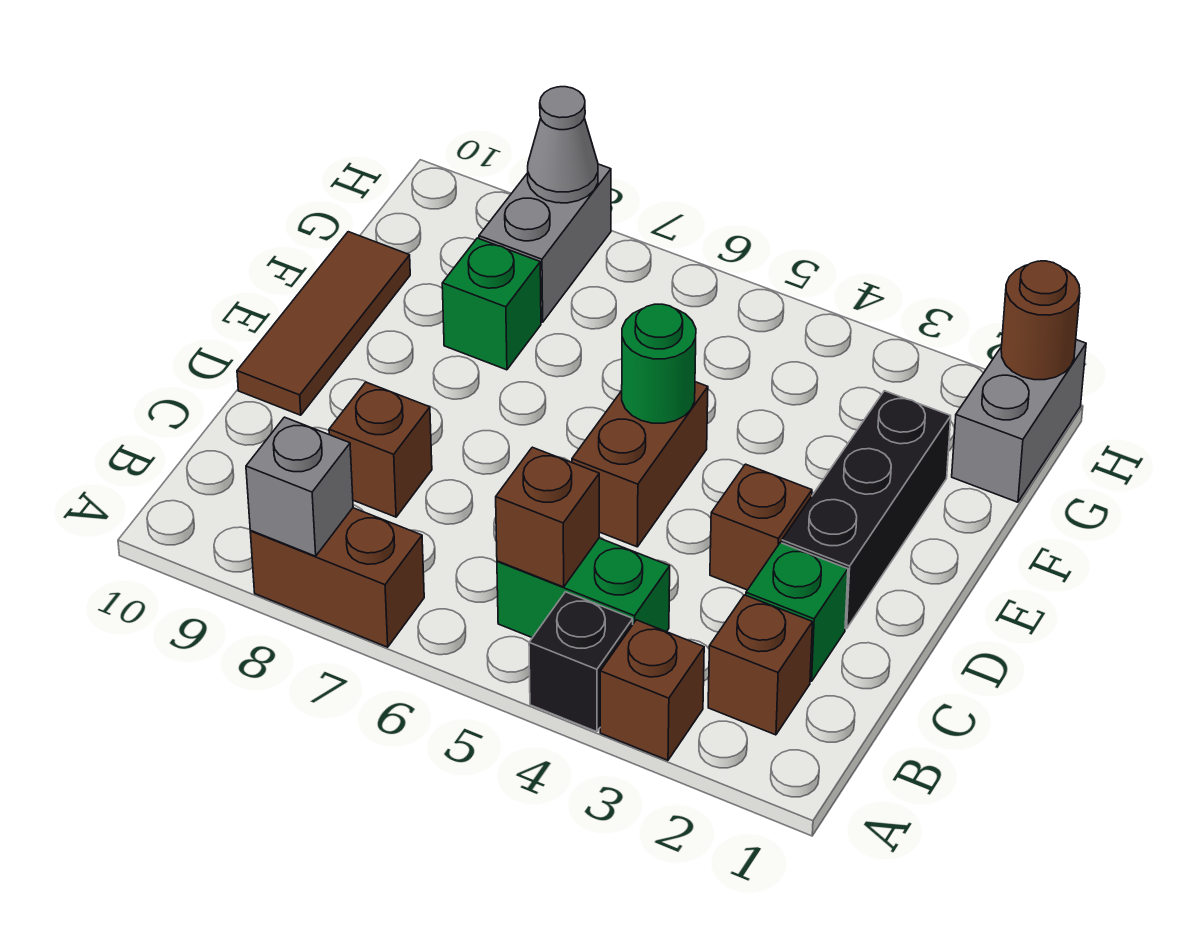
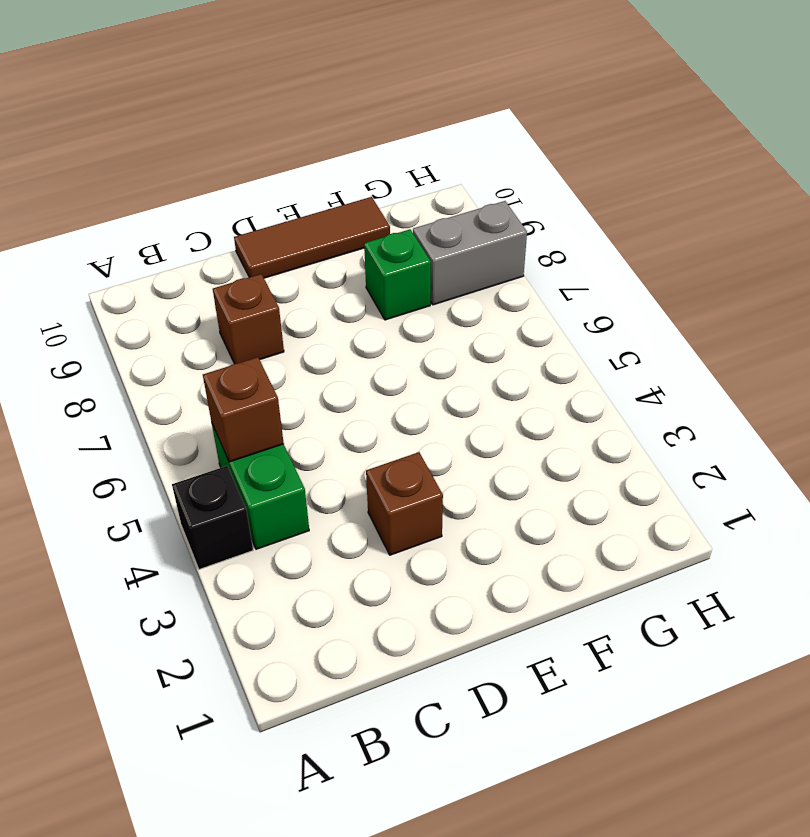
none -> brown brick A3 level 1
none -> brown brick A7:A8 level 1
none -> brown brick B2 level 1

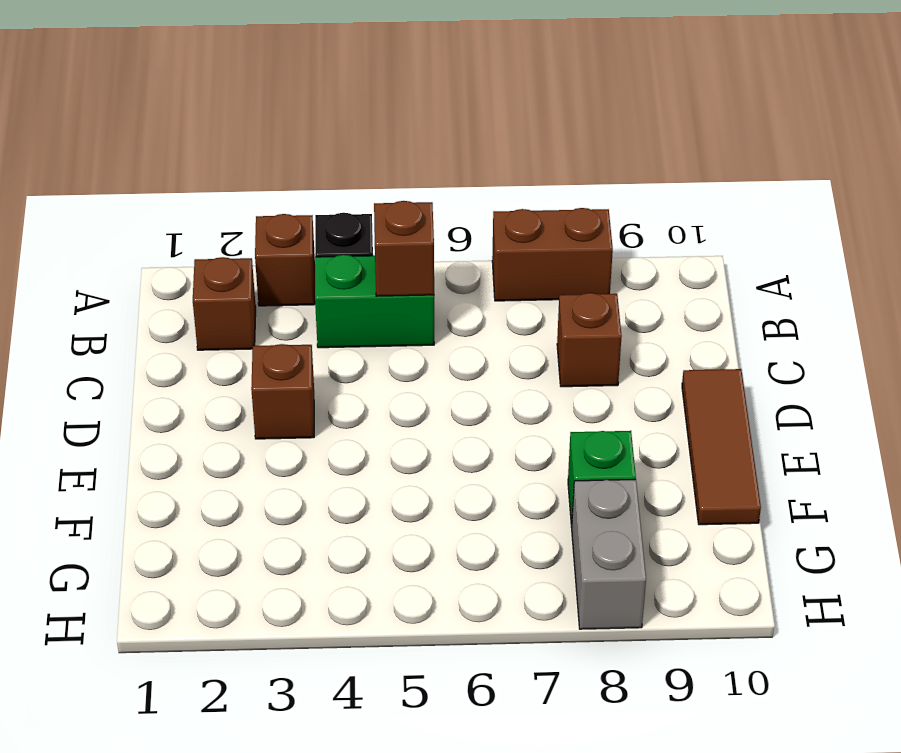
none -> green brick C2 level 1
none -> black brick D2:F2 level 1
none -> brown brick D5:E5 level 1

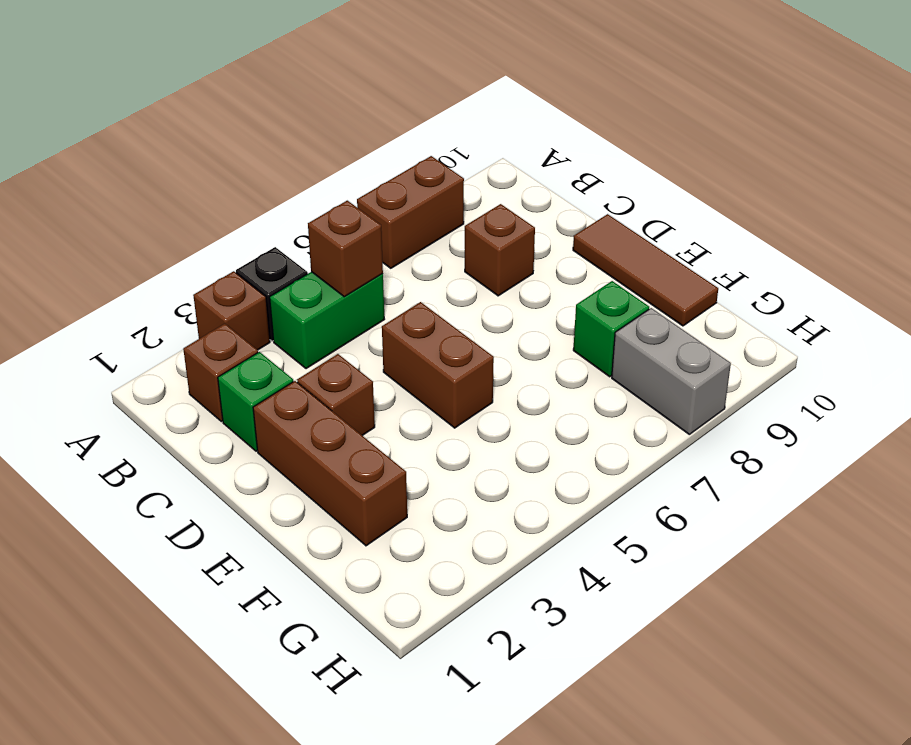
brown brick D2:F2 level 1 -> black brick D2:F2 level 1
none -> grey brick G1:H1 level 1
none -> grey brick A8 level 2
none -> green round brick E5 level 2

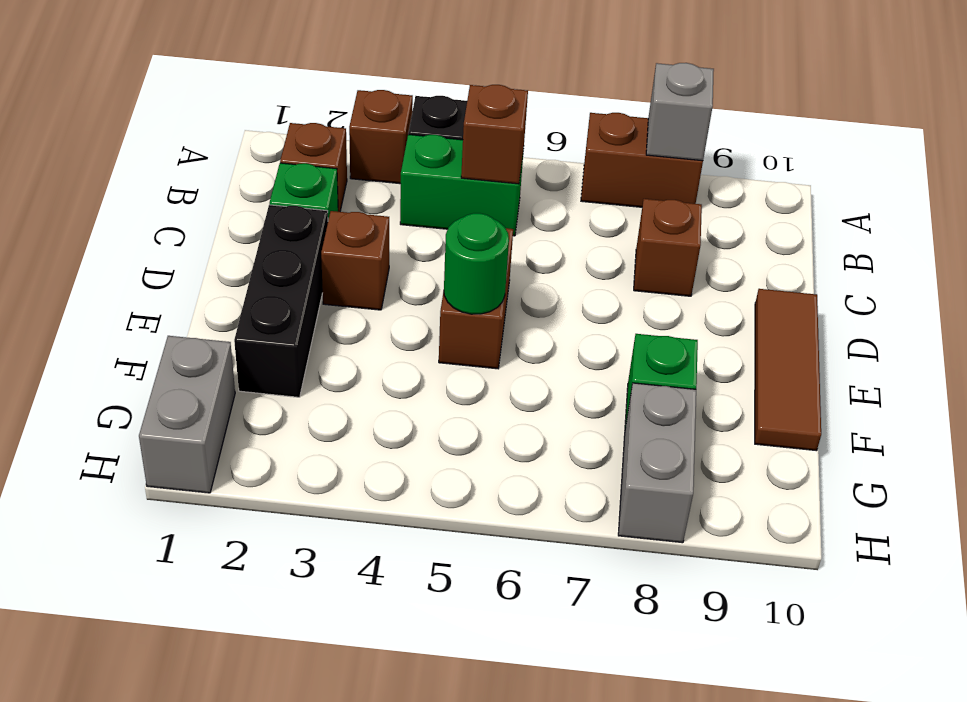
none -> brown round brick H1 level 2
none -> grey cone H8 level 2

